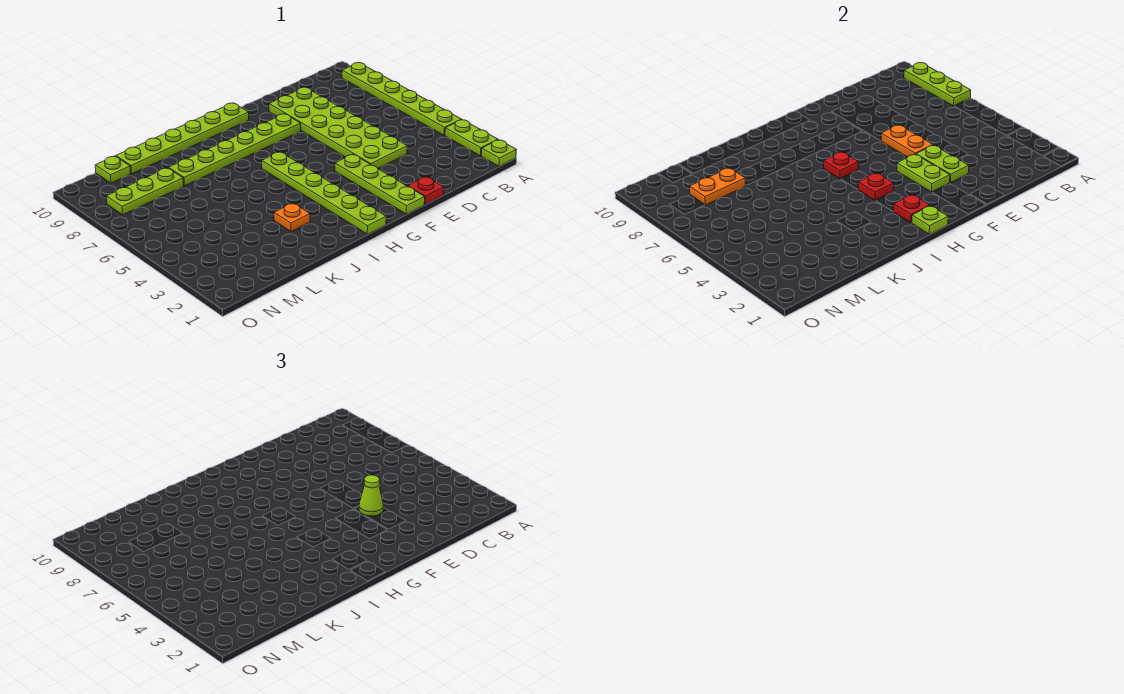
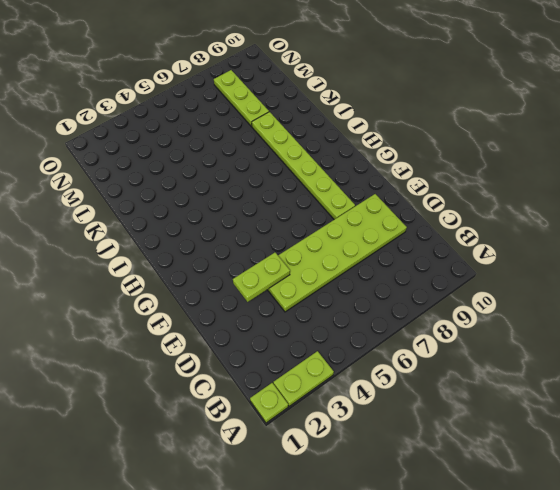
none -> lime plate A4:A9 level 1
none -> red plate E1 level 1
none -> lime plate F1:F4 level 1

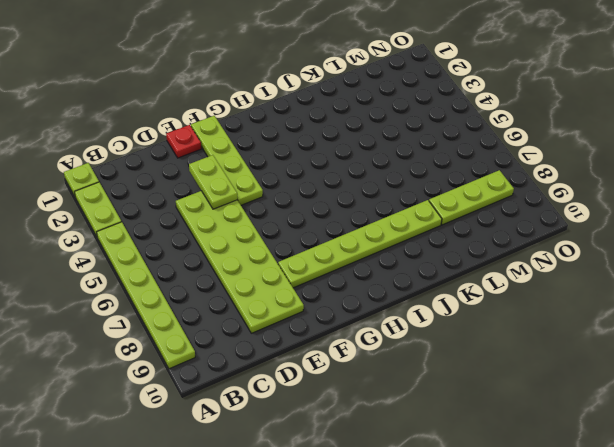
none -> lime plate G10:L10 level 1
none -> lime plate H1:H6 level 1
none -> orange plate J3 level 1

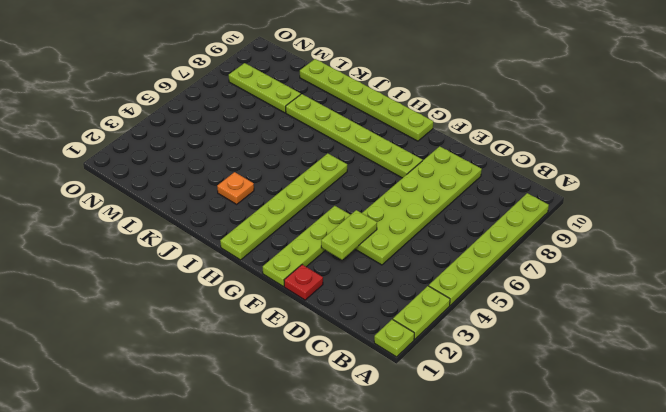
none -> lime plate M10 level 1
none -> lime plate A7:A9 level 2
none -> orange plate E5:E6 level 2

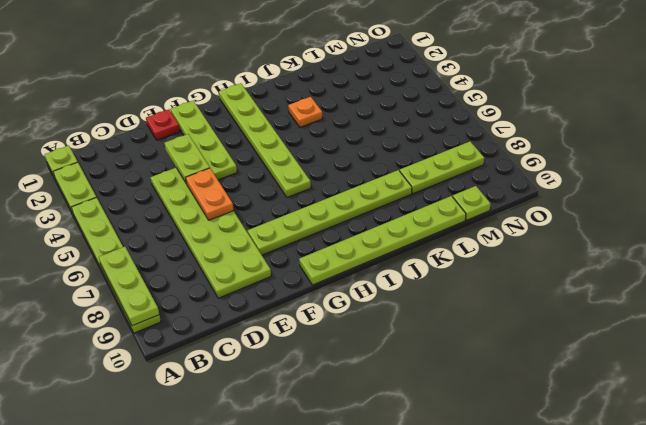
none -> lime plate F3:F4 level 2
none -> lime plate H1 level 2
none -> red plate H2 level 2

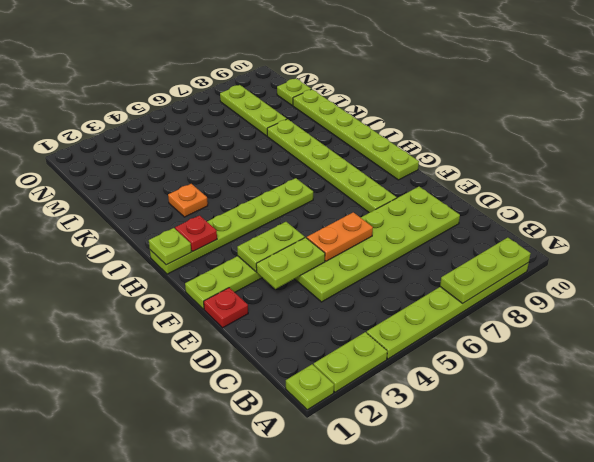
none -> red plate H4 level 2
none -> red plate H6 level 2
none -> orange plate L8:M8 level 2

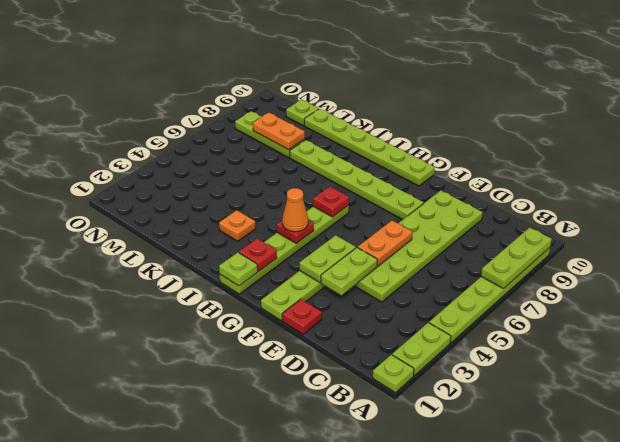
orange cone H4 level 3 -> none
none -> lime cone E4 level 3

